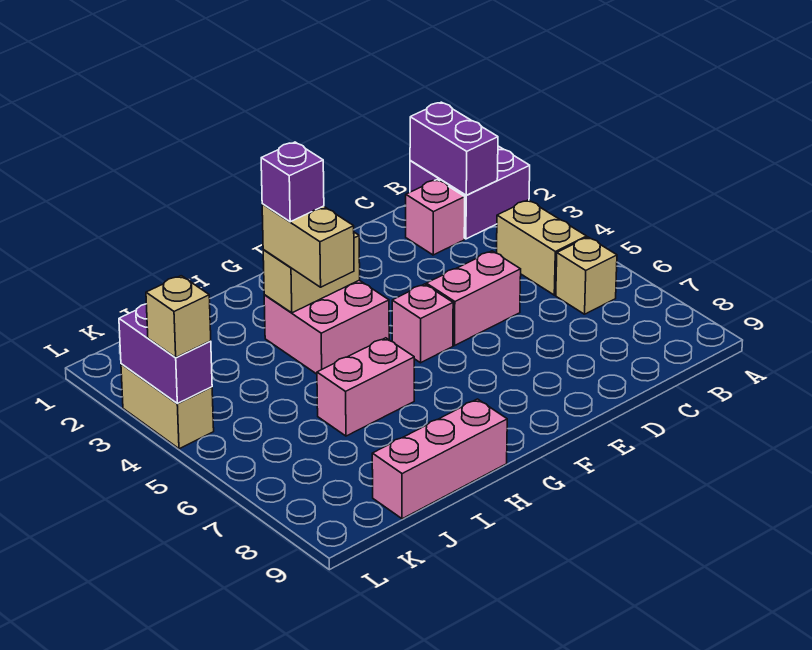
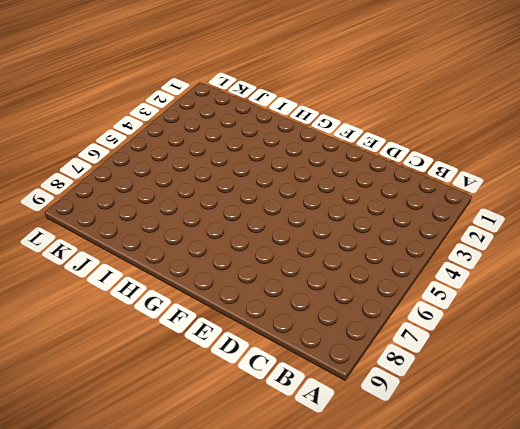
none -> purple brick A1:B2 level 1
none -> tan brick B4:B5 level 1
none -> tan brick B6 level 1

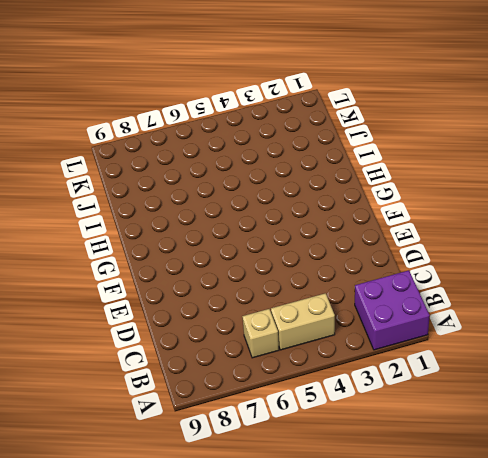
none -> pink brick C2 level 1
none -> pink brick D5:E5 level 1
none -> pink brick F5 level 1

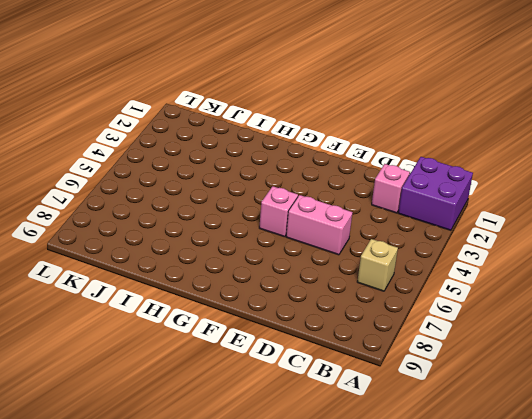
none -> tan brick B4:B5 level 1
none -> pink brick G3:H4 level 1
none -> pink brick H6:I6 level 1

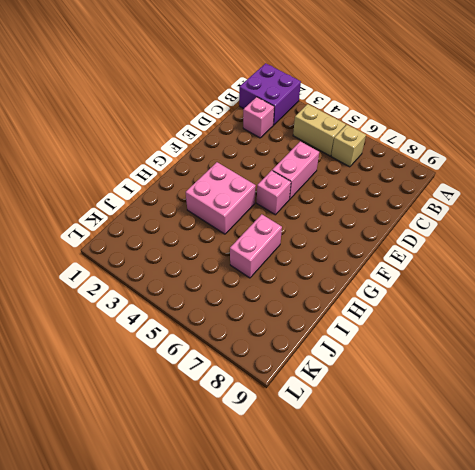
none -> pink brick H9:J9 level 1
none -> tan brick L3:L4 level 1
none -> purple brick B1:B2 level 2

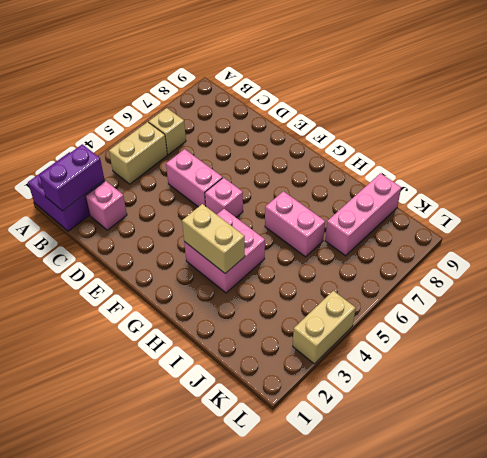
pink brick J7:J9 level 1 -> pink brick H9:J9 level 1
none -> purple brick L3:L4 level 2
none -> tan brick H3:H4 level 3
none -> tan brick L4 level 3

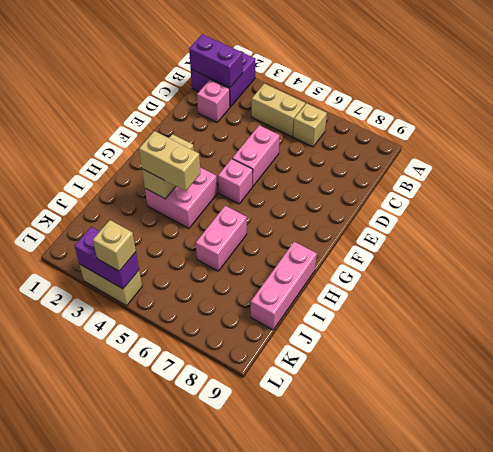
none -> purple brick H3 level 4

